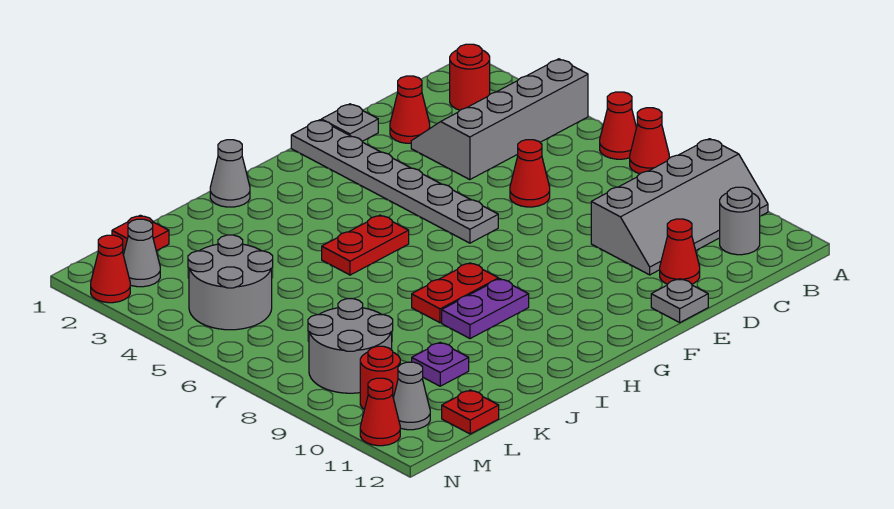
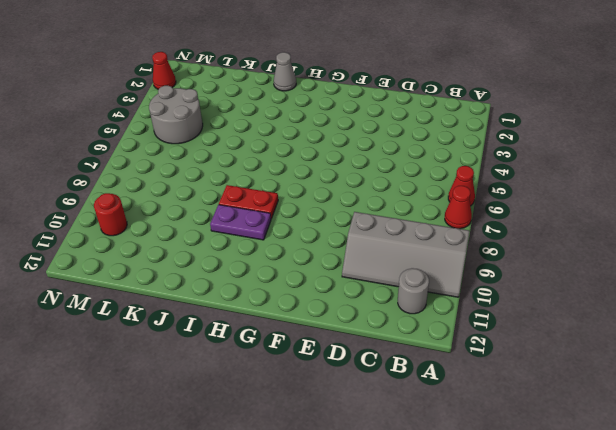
none -> grey slope A3:D4 level 1 top 4
none -> red round brick B2 level 1
none -> red cone D2 level 1

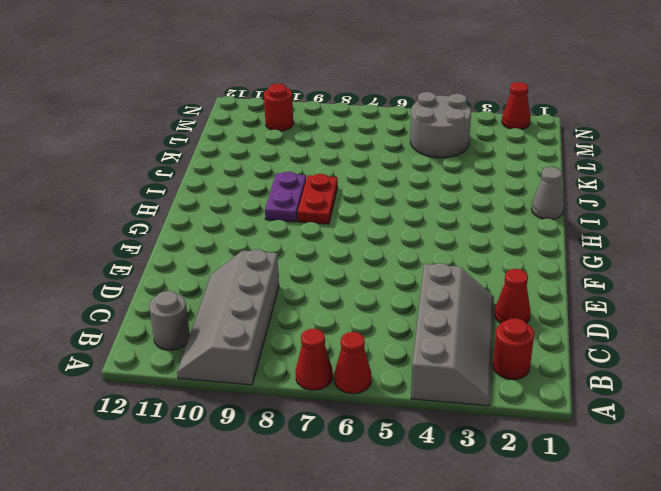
none -> red cone D6 level 1
none -> red cone D11 level 1
none -> grey plate E1 level 1

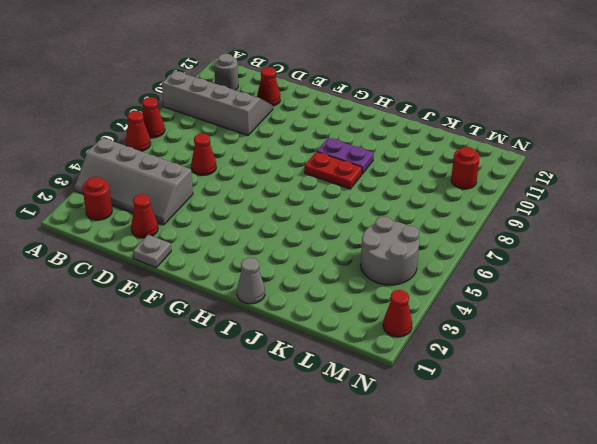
none -> grey plate E12 level 1
none -> grey plate F1:F6 level 1
none -> red plate H5:I5 level 1

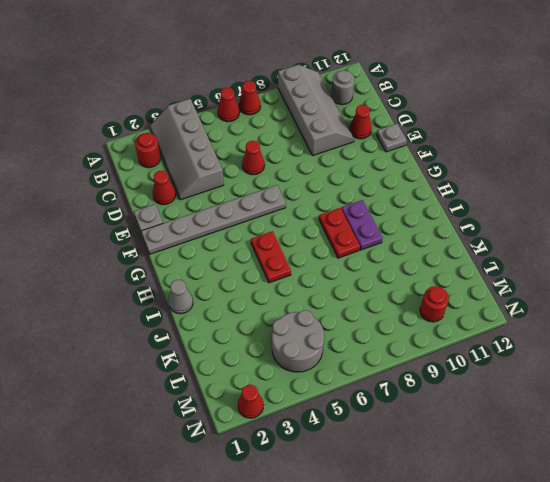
none -> purple plate K10 level 1
none -> red plate L1 level 1
none -> grey round brick L8:M9 level 1

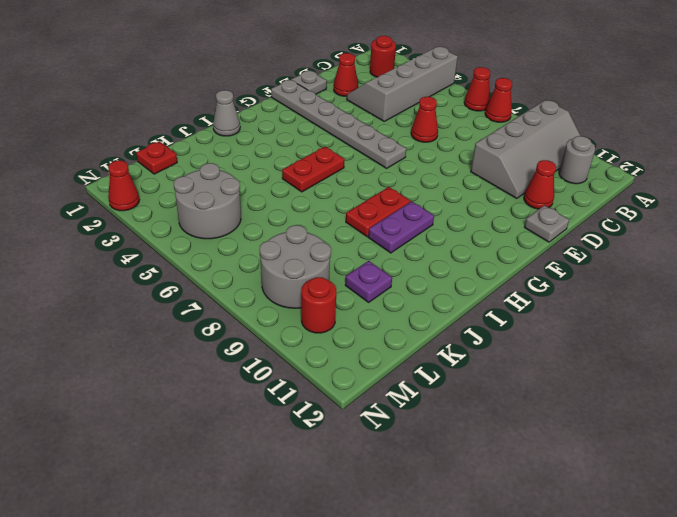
none -> red plate L12 level 1
none -> grey cone M2 level 1
none -> grey cone M11 level 1

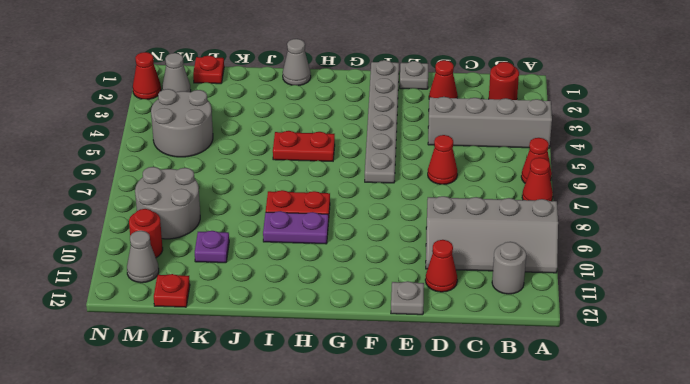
none -> red cone N11 level 1

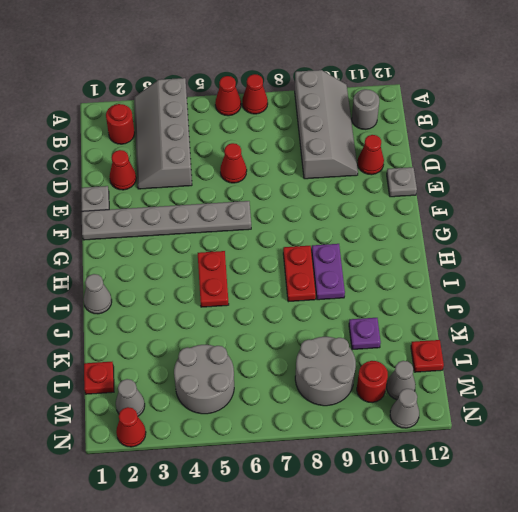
grey cone N11 level 1 -> red cone N11 level 1

